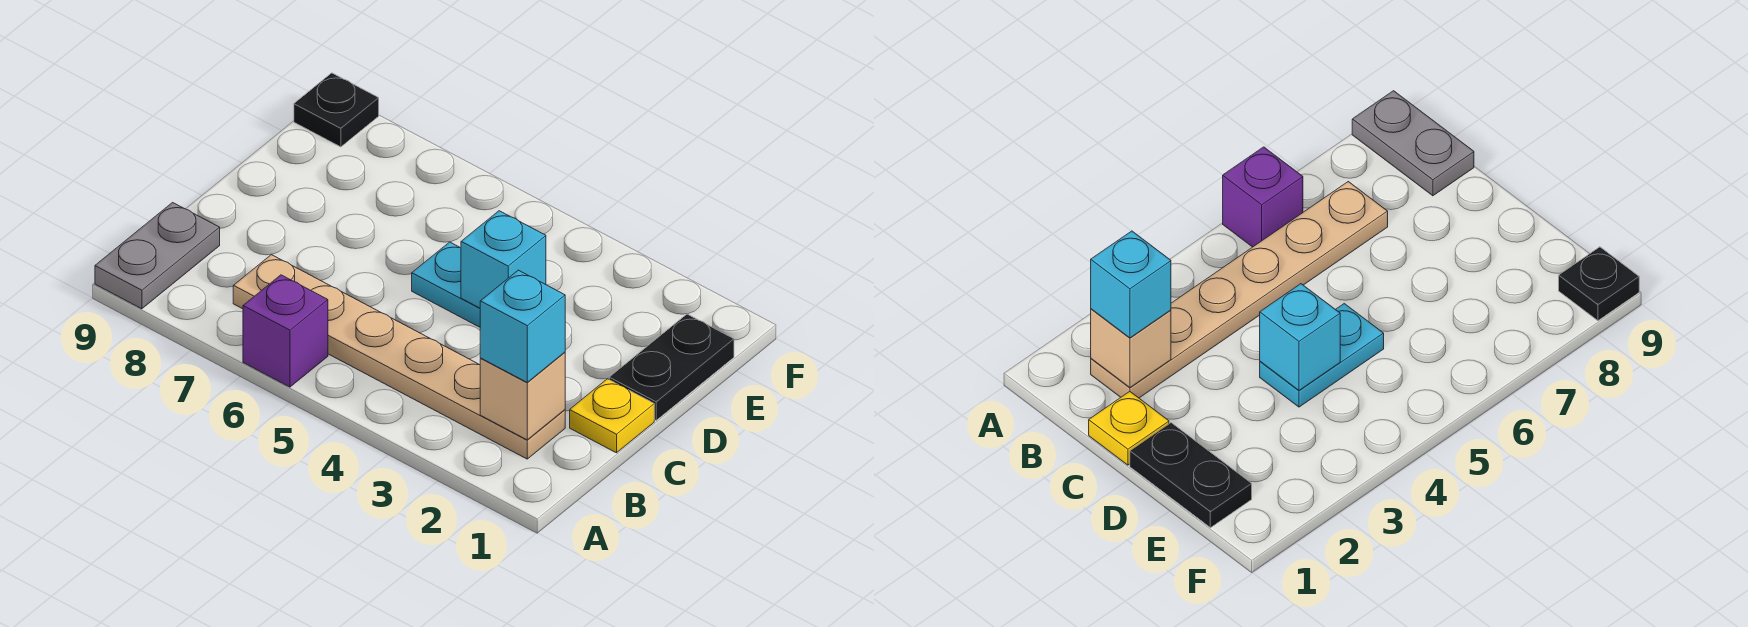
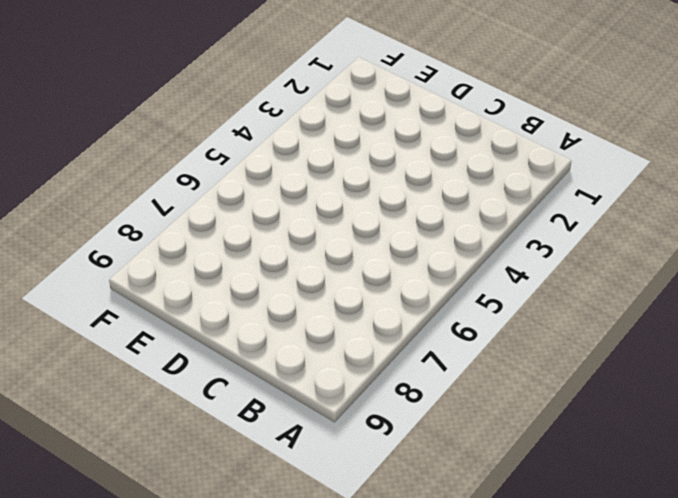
none -> purple brick A6 level 1
none -> grey plate A9:B9 level 1

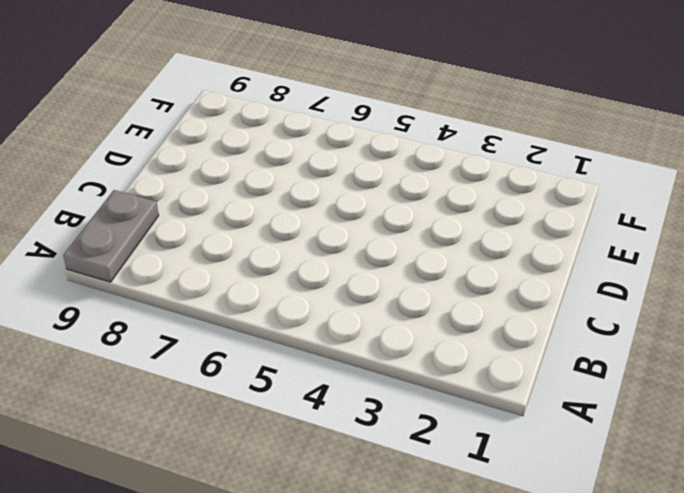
none -> purple brick A6 level 1
none -> tan plate B2:B7 level 1

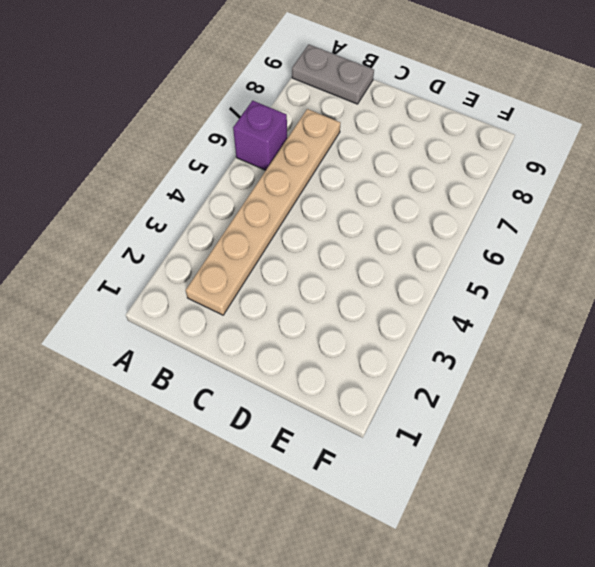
none -> yellow plate C1 level 1
none -> black plate D1:E1 level 1

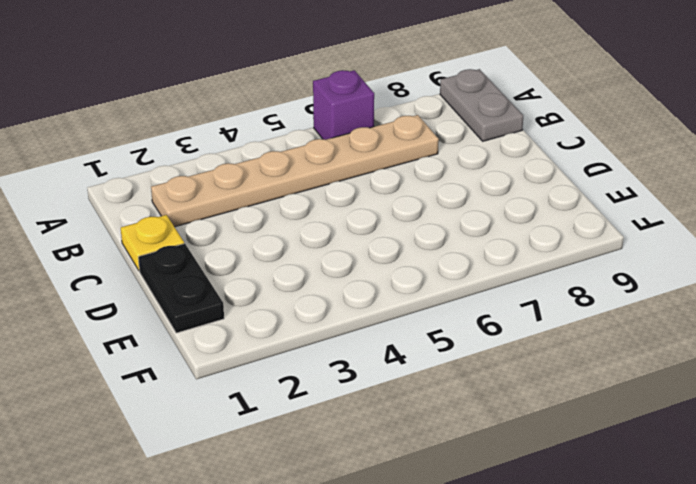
none -> cyan plate D4:D5 level 1
none -> black plate F9 level 1

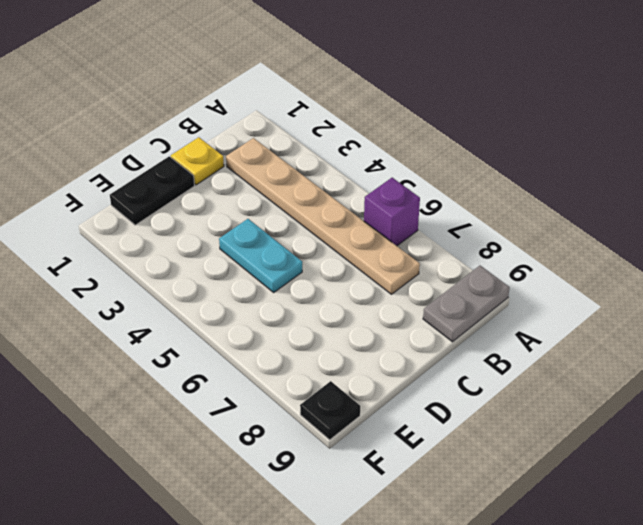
none -> tan brick B2 level 2
none -> cyan brick D4 level 2

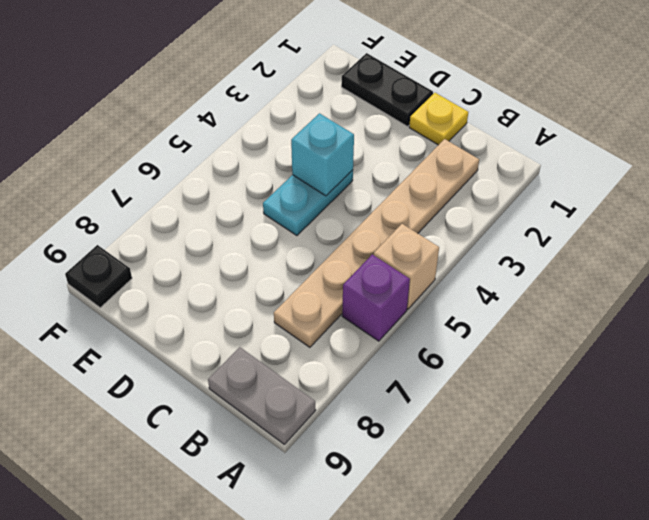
tan brick A5 level 1 -> tan brick B2 level 2
none -> cyan brick B2 level 3

